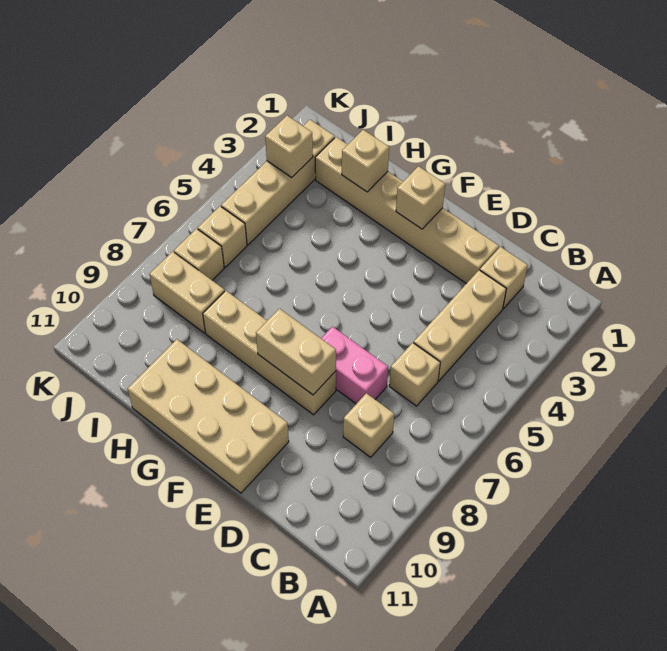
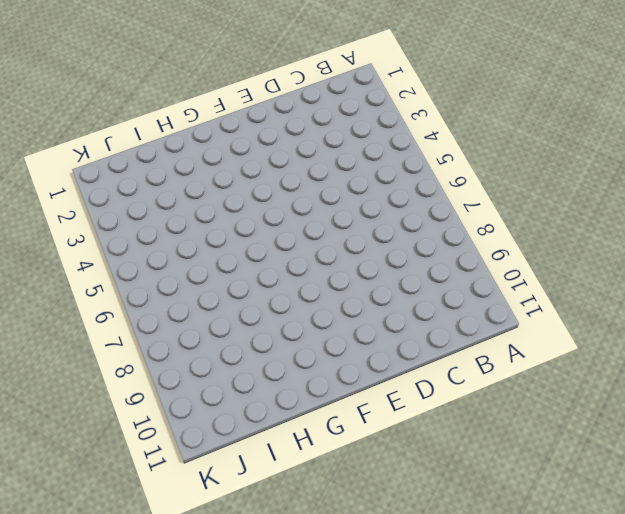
none -> tan brick C2 level 1
none -> tan brick C3:C5 level 1
none -> tan brick C6 level 1

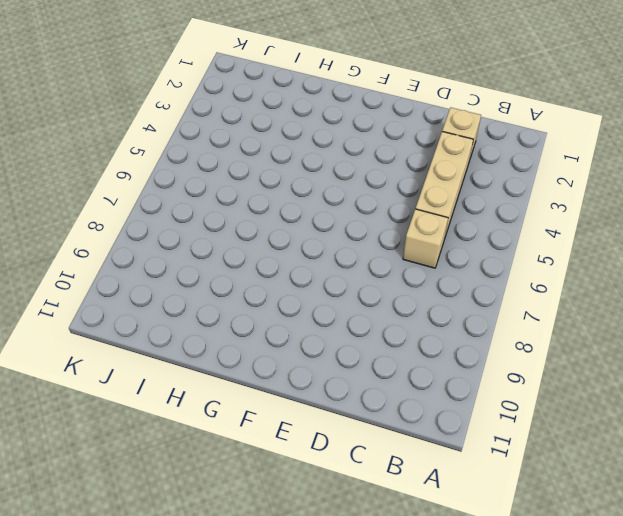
none -> tan brick C8 level 1
none -> tan brick D2:I2 level 1
none -> pink brick D7:E7 level 1

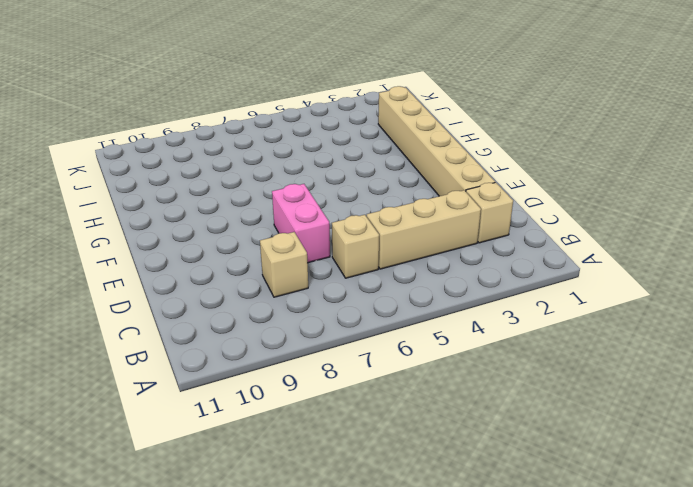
none -> tan brick E8:H8 level 1
none -> tan brick E10:H11 level 1
none -> tan brick I8:J8 level 1

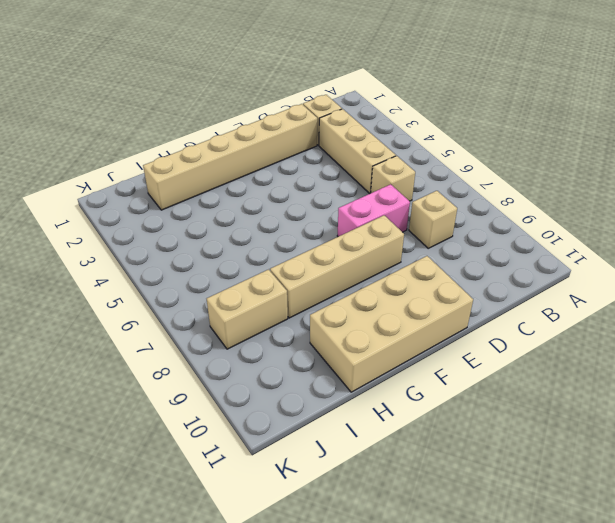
none -> tan brick J2:J5 level 1
none -> tan brick J6 level 1
none -> tan brick J7 level 1

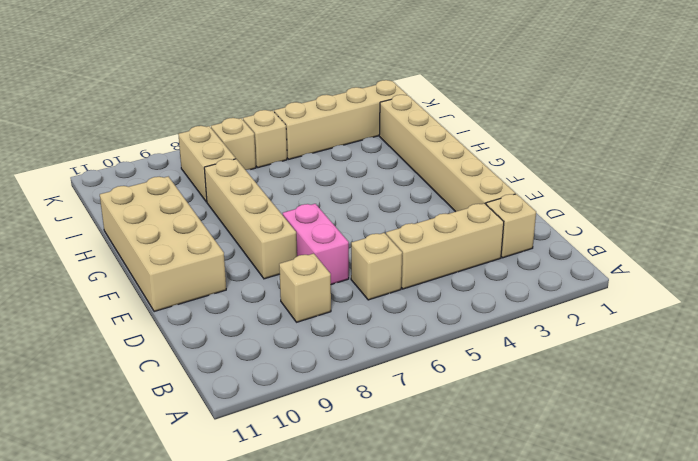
none -> tan brick E8:F8 level 2
none -> tan brick F2 level 2
none -> tan brick H2 level 2

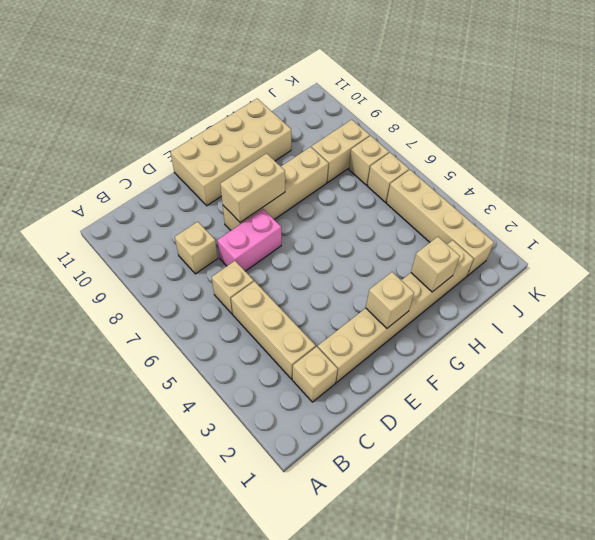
none -> tan brick J3 level 2

